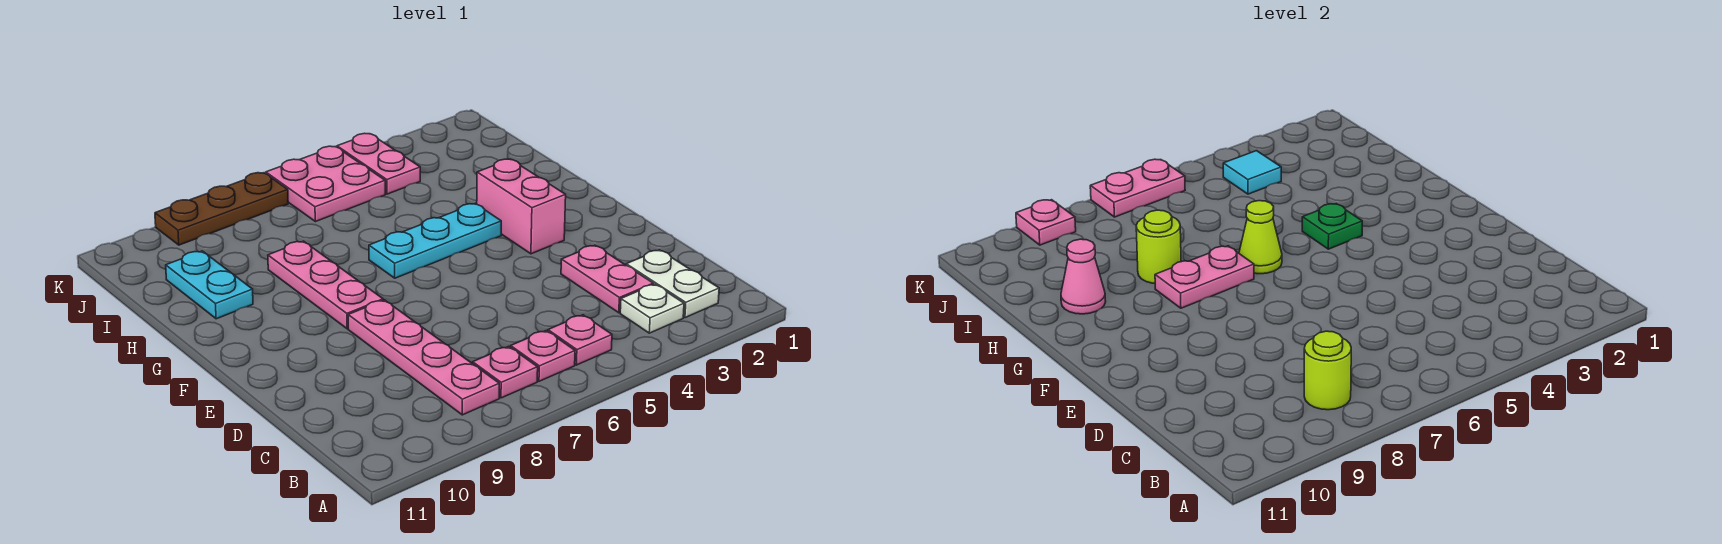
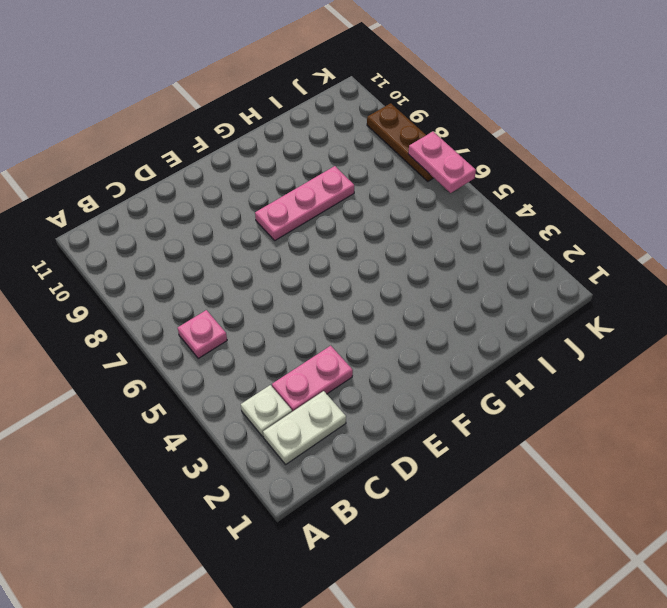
none -> pink plate B5 level 1
none -> pink plate B7 level 1
none -> pink plate B8:E8 level 1

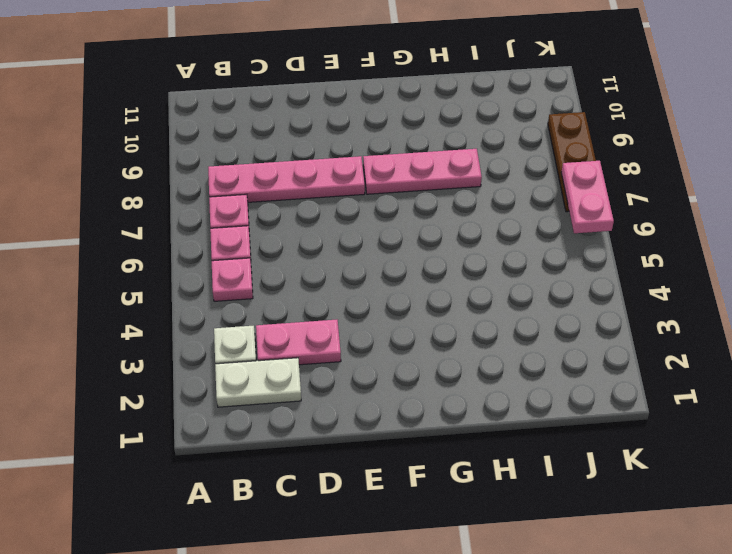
none -> pink brick F3:G3 level 1
none -> cyan plate G4:G6 level 1
none -> cyan plate H10:I10 level 1

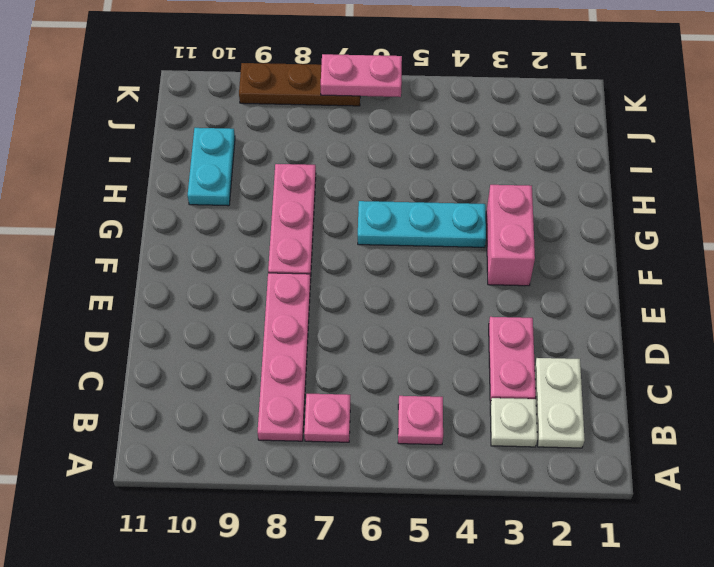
none -> pink plate B6 level 1
none -> pink plate J4:K4 level 1
none -> pink plate J5:K6 level 1

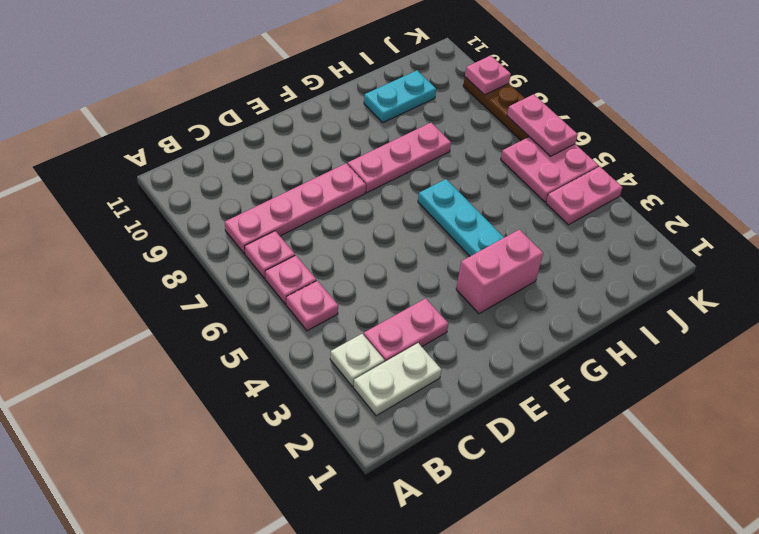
none -> lime round brick B8 level 2
none -> green plate G4 level 2
none -> lime cone G6 level 2

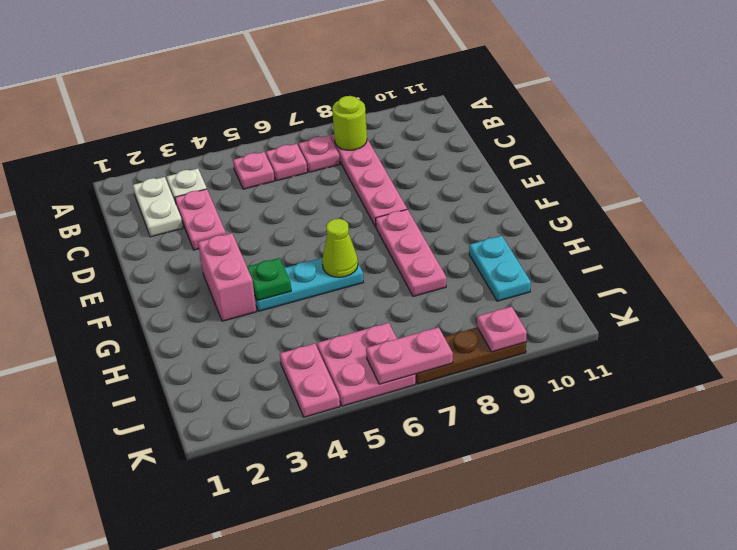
none -> pink plate G7:G8 level 2
none -> lime round brick H8 level 2
none -> pink cone H10 level 2

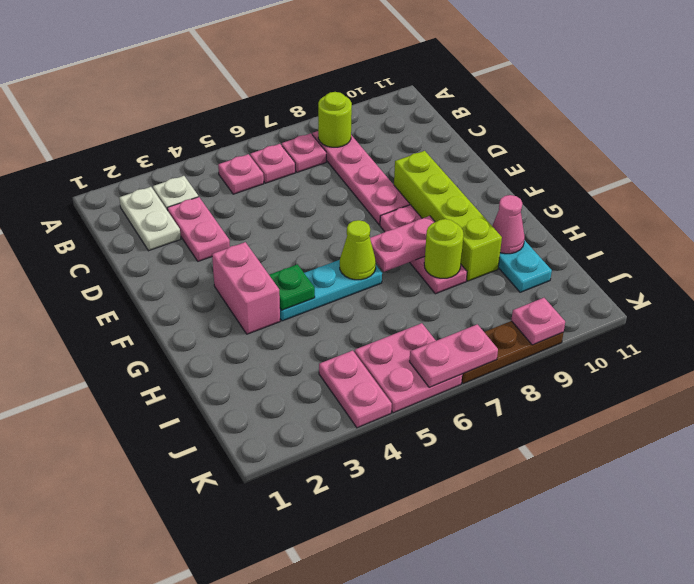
lime brick E9:H9 level 1 -> none
none -> cyan tile J4 level 2

